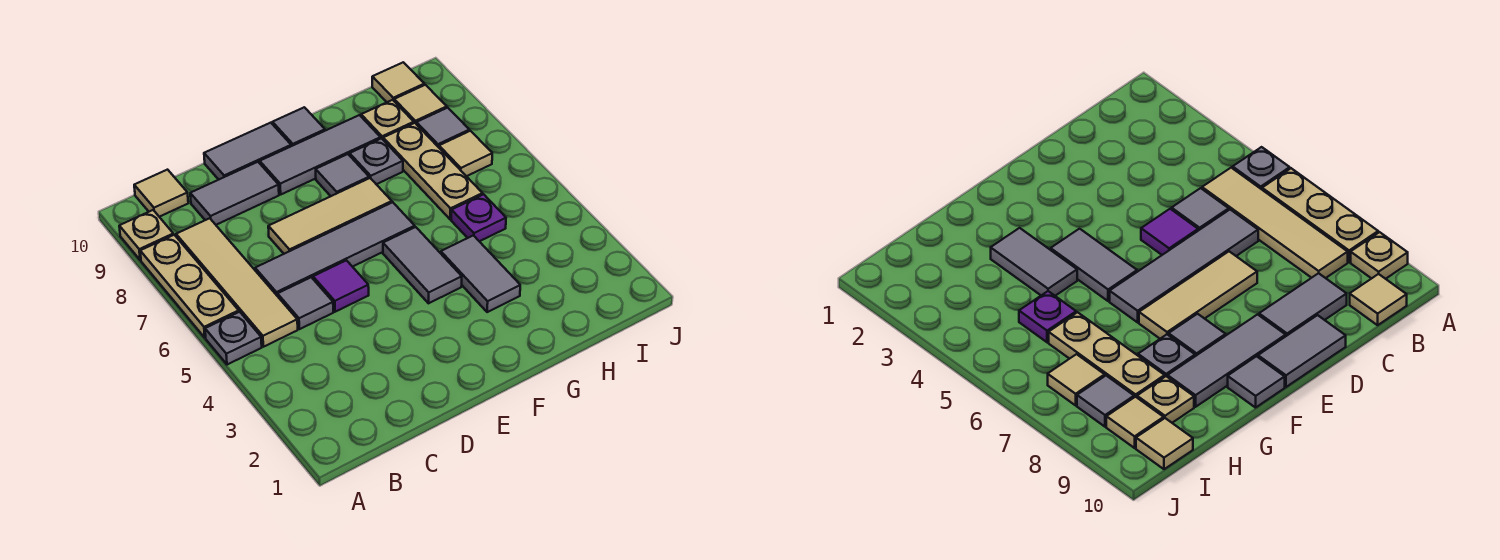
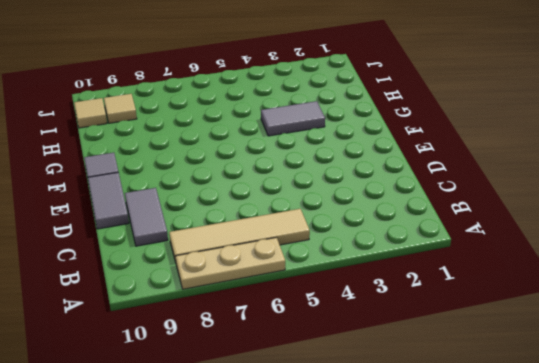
none -> grey plate A5 level 1
none -> tan plate A9 level 1
none -> tan tile B10 level 1

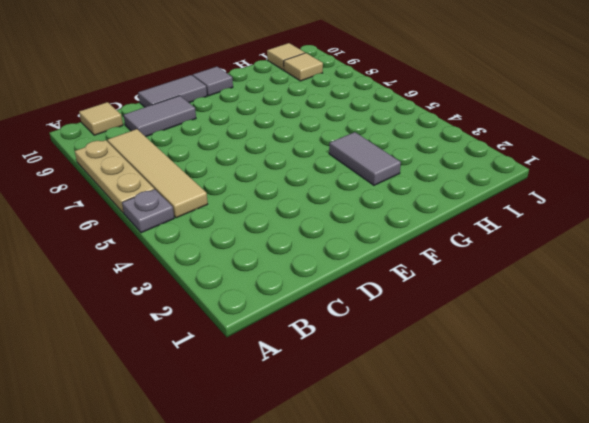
none -> tan plate A9 level 1
none -> grey tile C5 level 1
none -> grey tile C6:F6 level 1

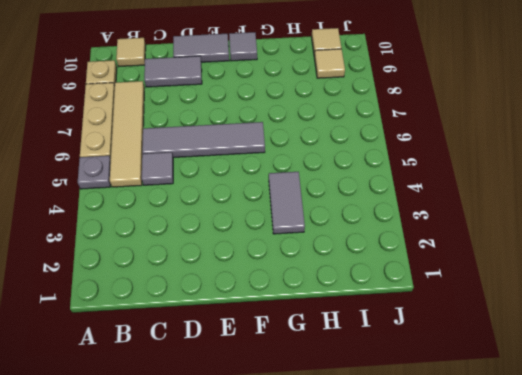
none -> purple tile D5 level 1
none -> tan tile D7:F7 level 1
none -> grey tile E9:G9 level 1

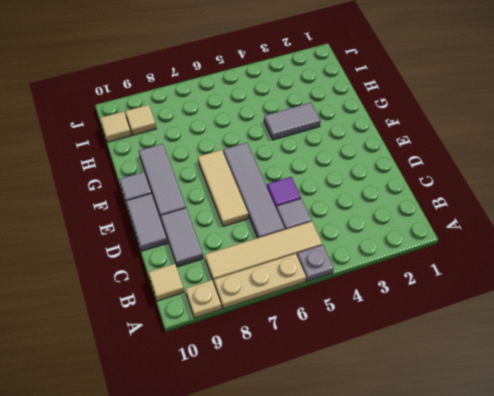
none -> grey tile F4:F5 level 1
none -> grey tile F8 level 1
none -> grey plate G8 level 1

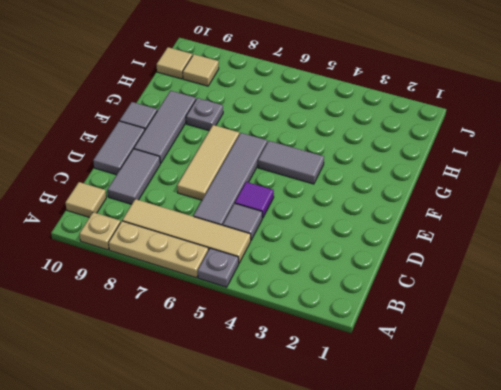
none -> grey tile F8 level 1
none -> grey tile G3:G4 level 1
none -> purple plate H5 level 1

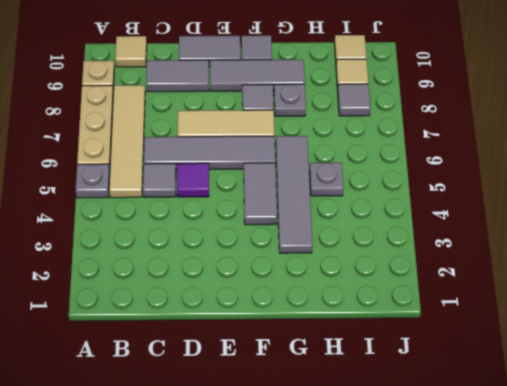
grey tile G3:G6 level 1 -> grey tile G3:G4 level 1
grey plate H5 level 1 -> purple plate H5 level 1
none -> tan plate H6:H8 level 1
none -> tan plate H9 level 1
none -> tan tile I7 level 1

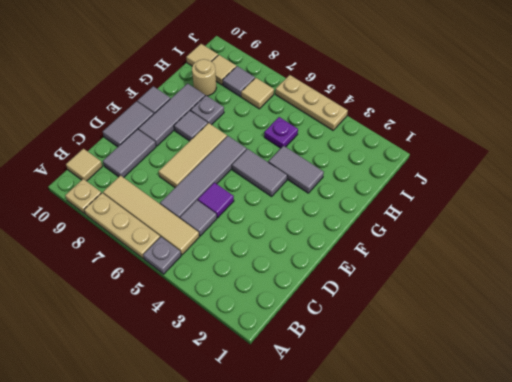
tan round brick H9 level 1 -> tan plate H9 level 1
tan plate J4:J6 level 1 -> tan plate H6:H8 level 1

